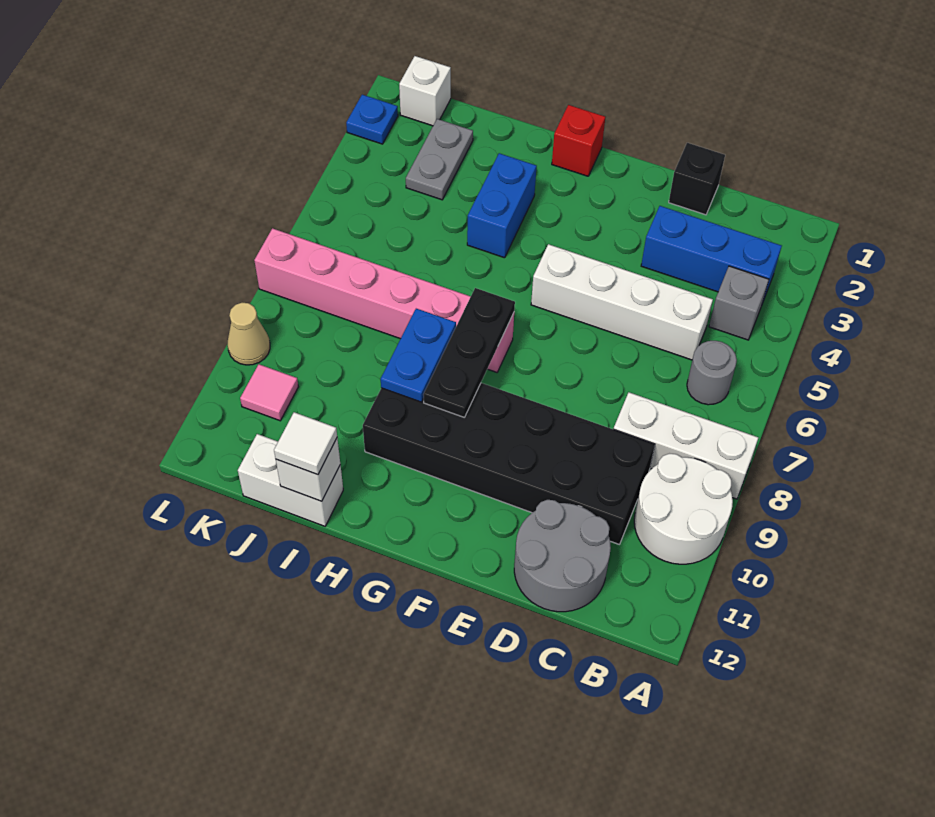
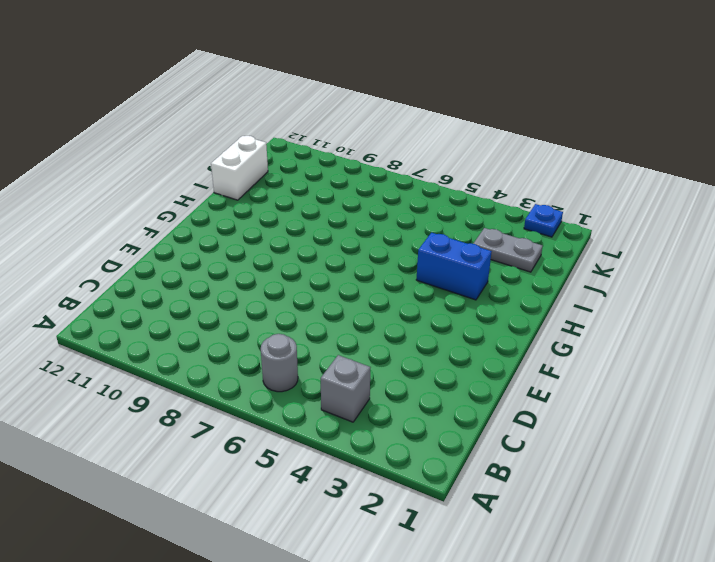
none -> white brick A8:C8 level 1
none -> white round brick A9:B10 level 1
none -> blue brick B3:D3 level 1

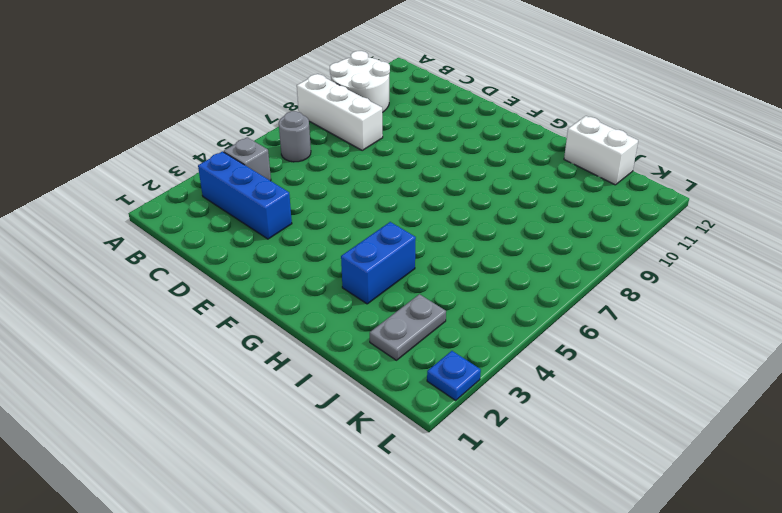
none -> white brick C5:F5 level 1
none -> black brick C9:H10 level 1
none -> grey round brick C11:D12 level 1

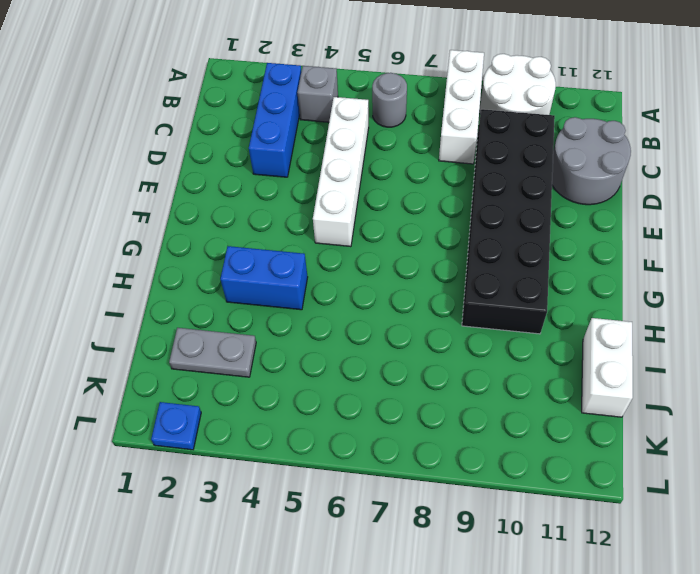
none -> black brick D1 level 1
none -> red brick G1 level 1
none -> pink brick G7:L7 level 1

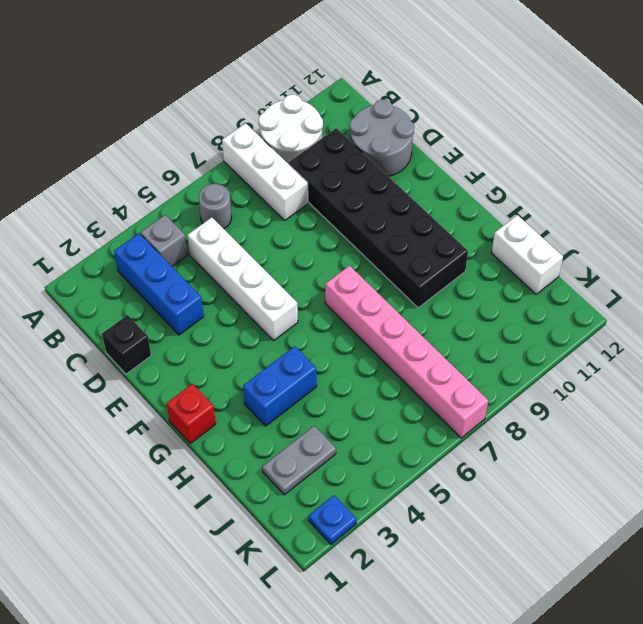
none -> white brick K1 level 1
none -> pink tile K10 level 1
none -> tan cone L9 level 1

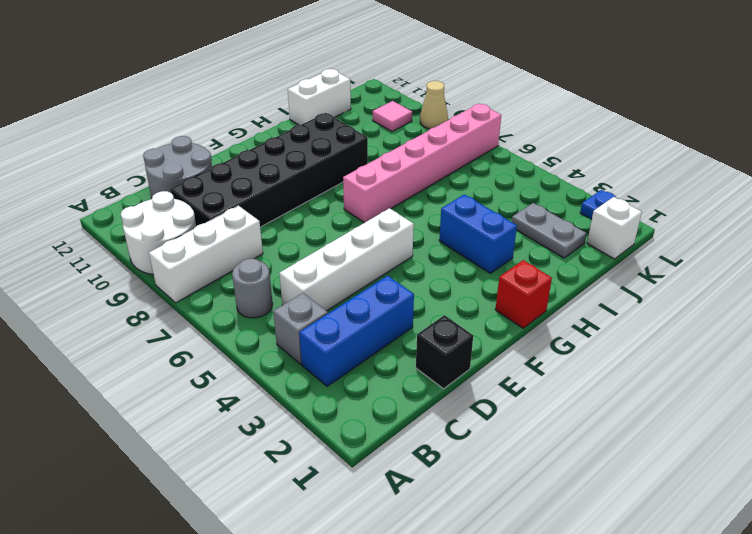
none -> black plate G7:G9 level 2
none -> blue plate H8:H9 level 2
none -> white brick I12 level 2

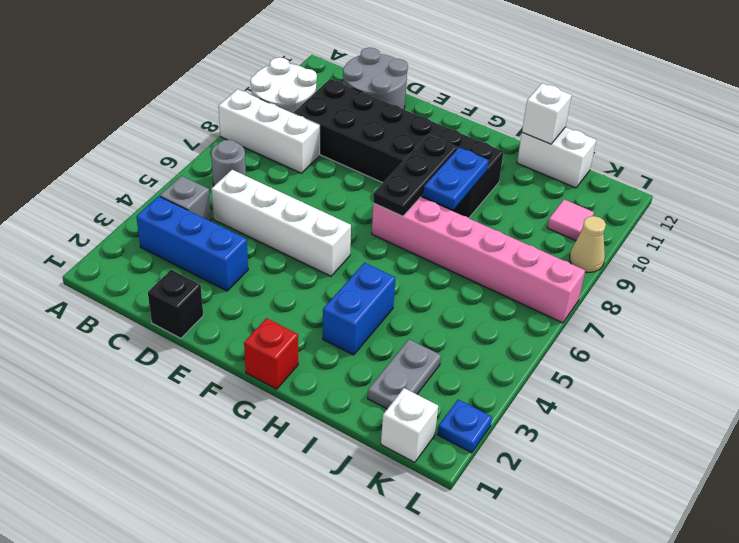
none -> white tile I12 level 3

